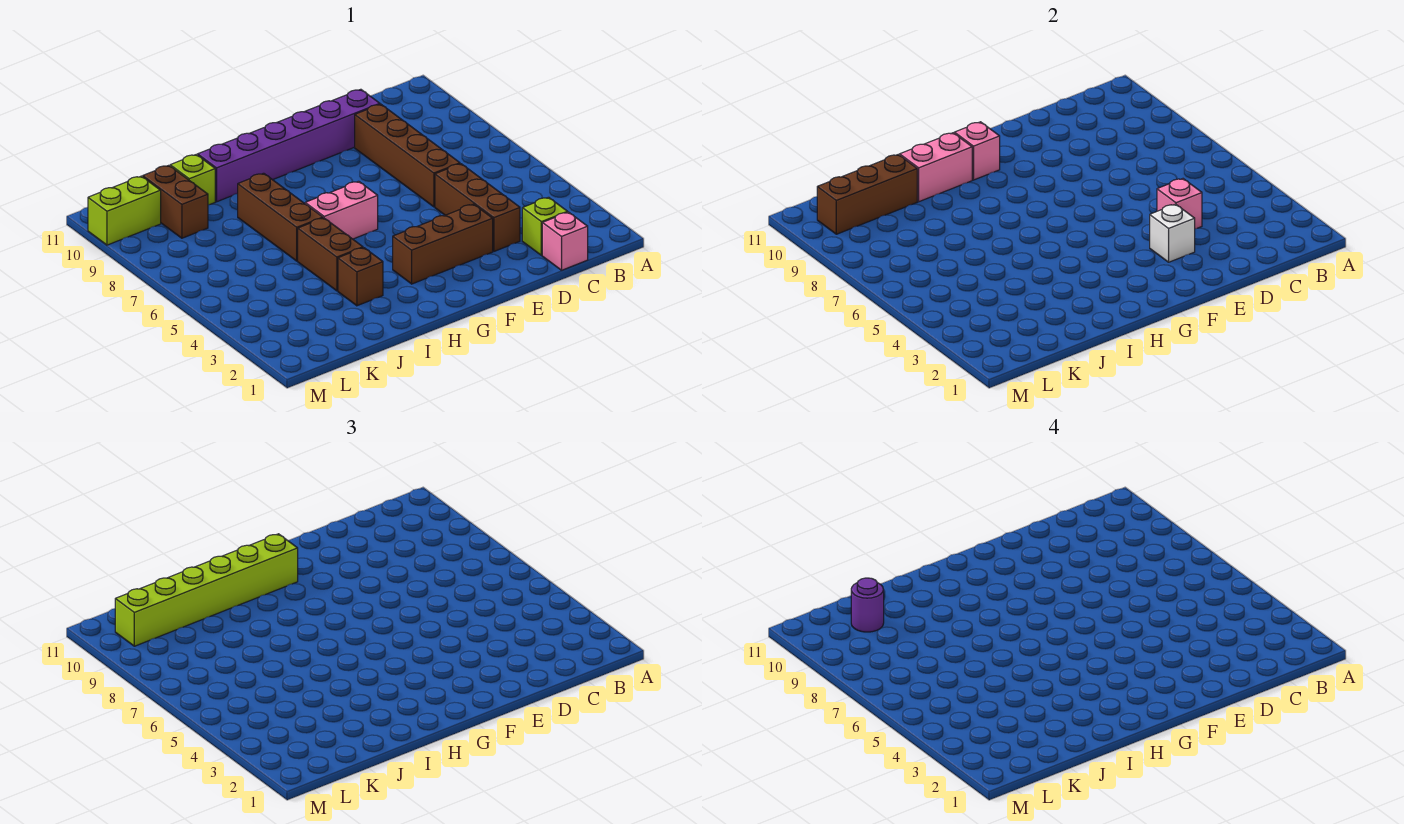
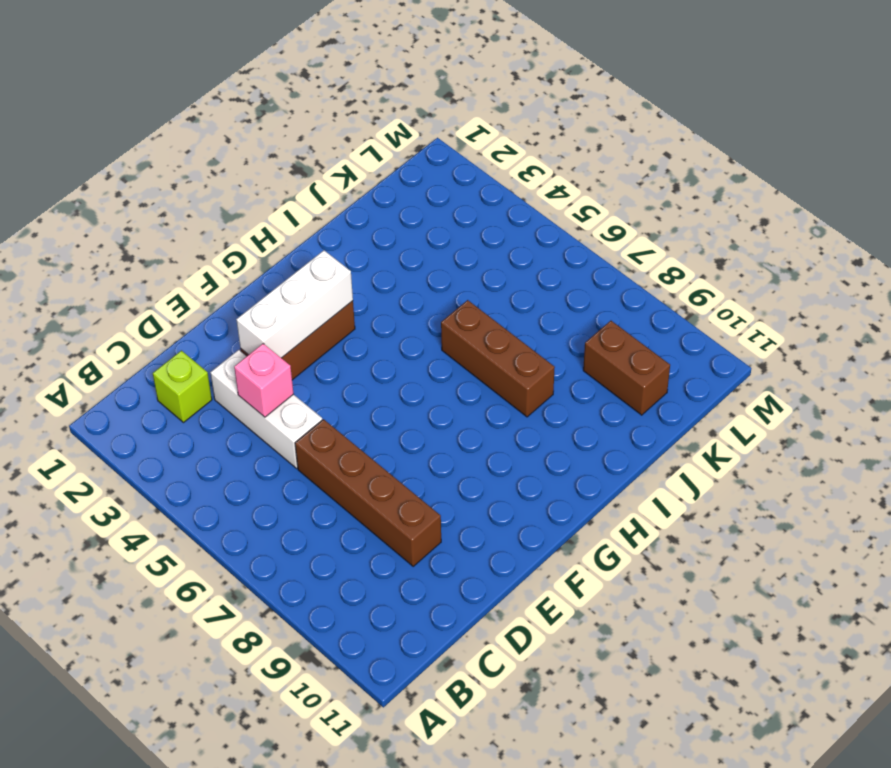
white brick D3:D5 level 1 -> brown brick D3:D5 level 1
white brick E3:G3 level 2 -> white brick E3 level 2
none -> pink brick C1 level 1
none -> purple brick D10:I10 level 1
none -> pink brick G6:H6 level 1

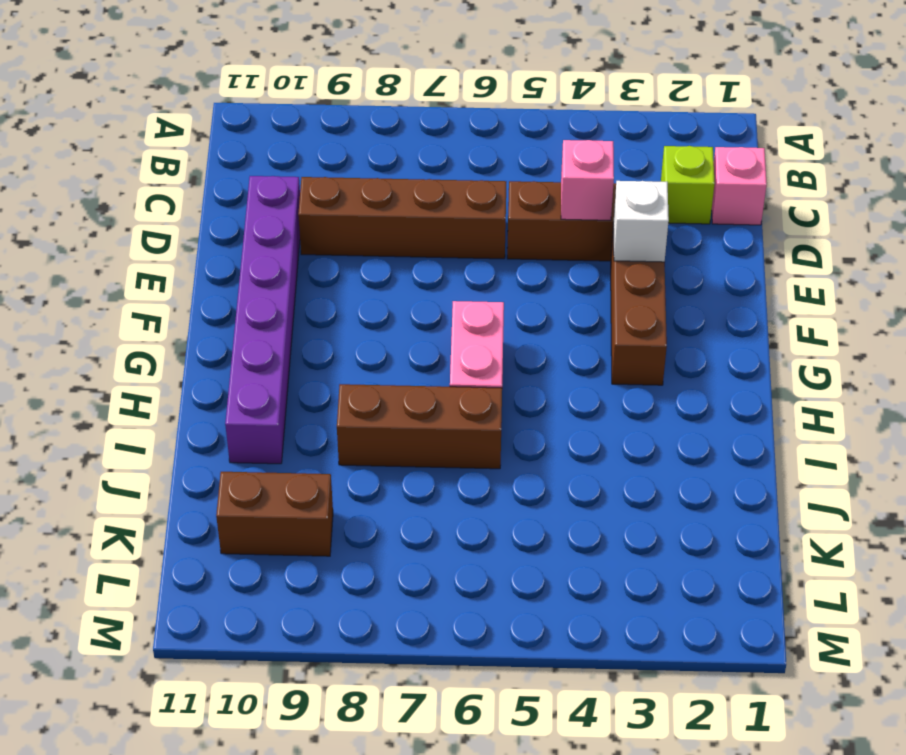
none -> brown brick I3 level 1
none -> brown brick I4:I5 level 1
none -> lime brick J10 level 1

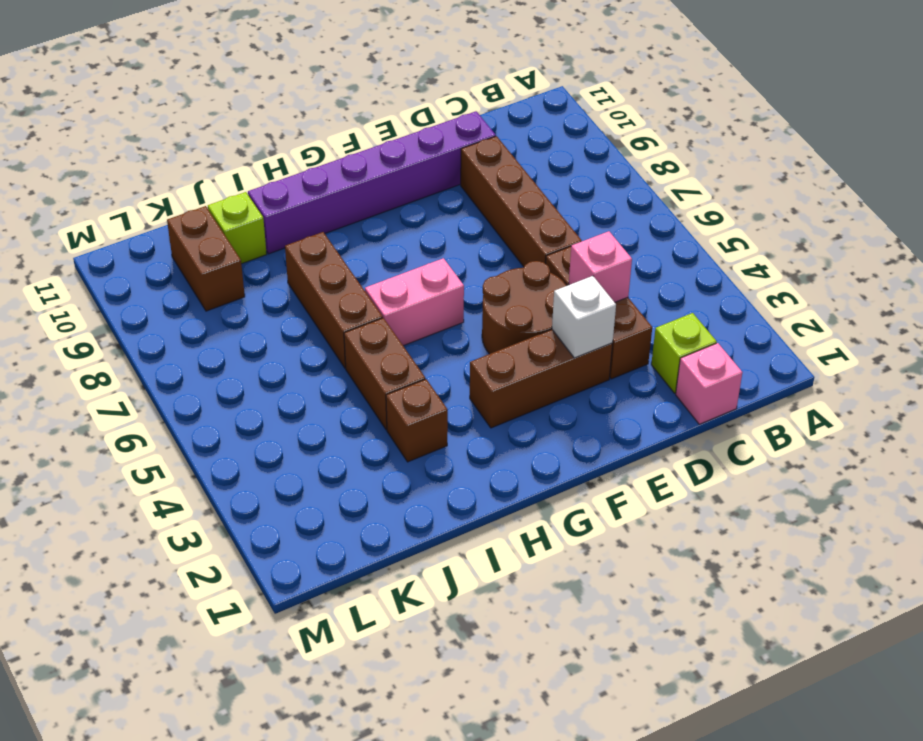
brown round brick E4:F5 level 1 -> none
none -> lime brick L10:M10 level 1
none -> pink brick G10 level 2
none -> pink brick H10:I10 level 2

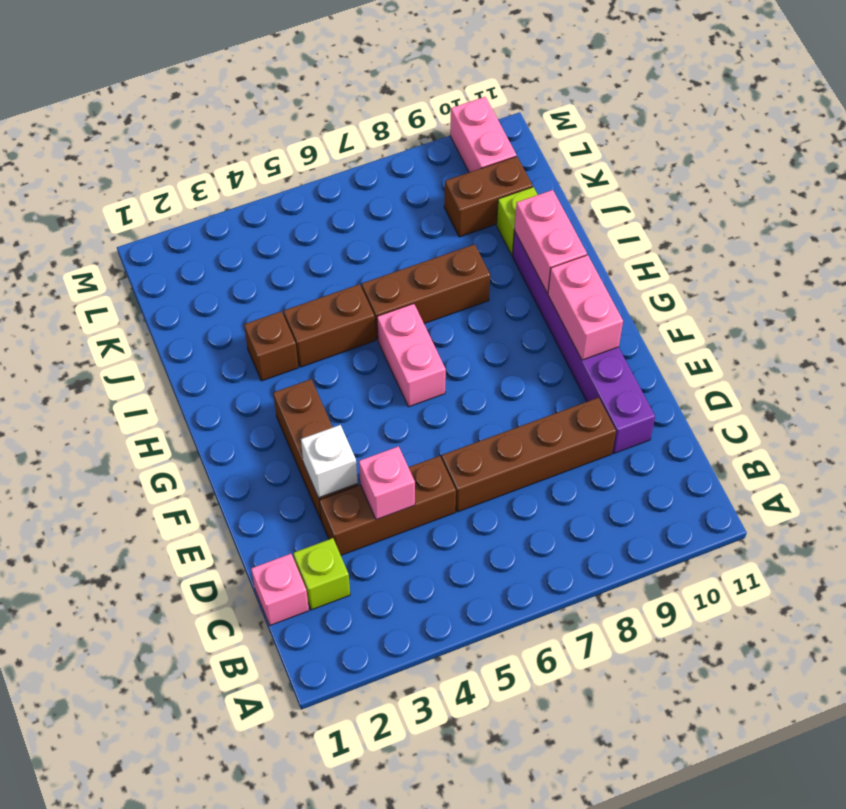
pink brick F10:G10 level 2 -> pink brick G10 level 2
pink brick L10:M10 level 1 -> lime brick L10:M10 level 1
none -> brown brick J10:L10 level 2
none -> lime brick G10:L10 level 3
none -> purple round brick K10 level 4

